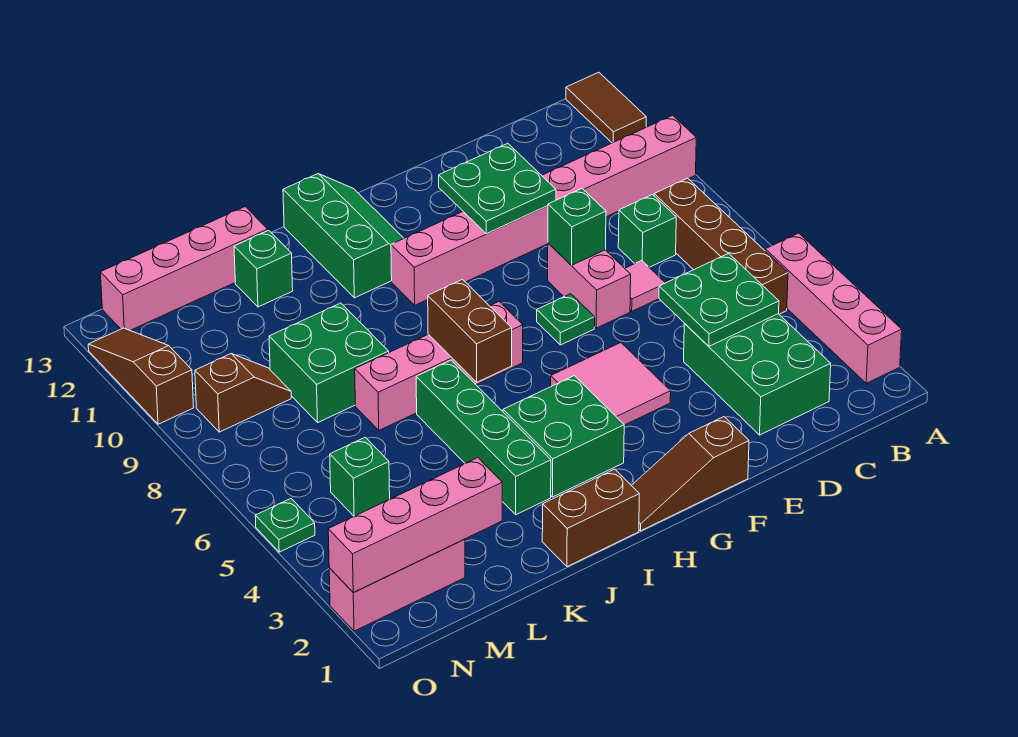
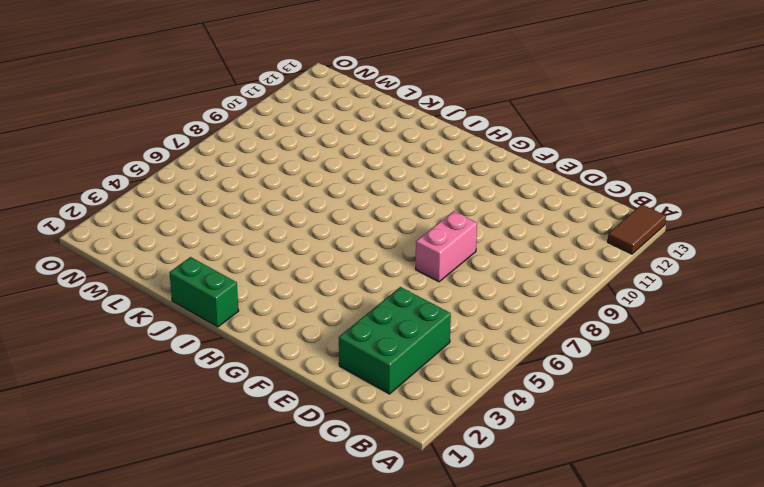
green brick I1:J1 level 1 -> brown brick I1:J1 level 1
none -> pink brick A2:A5 level 1
none -> pink brick A10:H10 level 1
none -> brown brick B5:B8 level 1

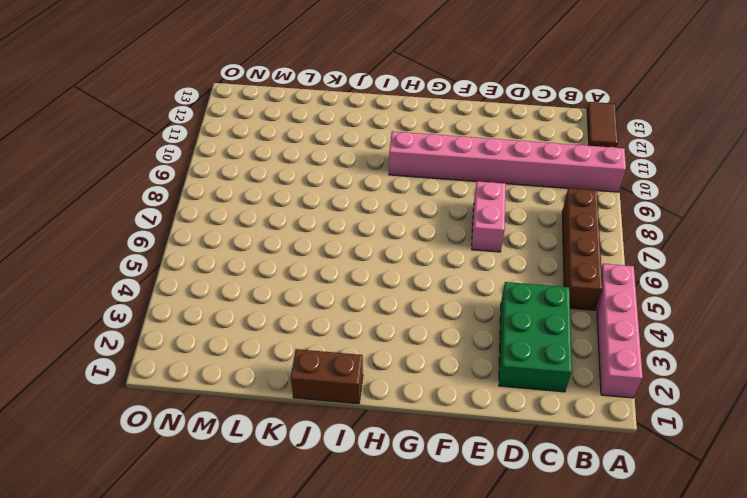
none -> green brick C8 level 1
none -> pink tile D7 level 1
none -> brown slope F1:H1 level 1 top F

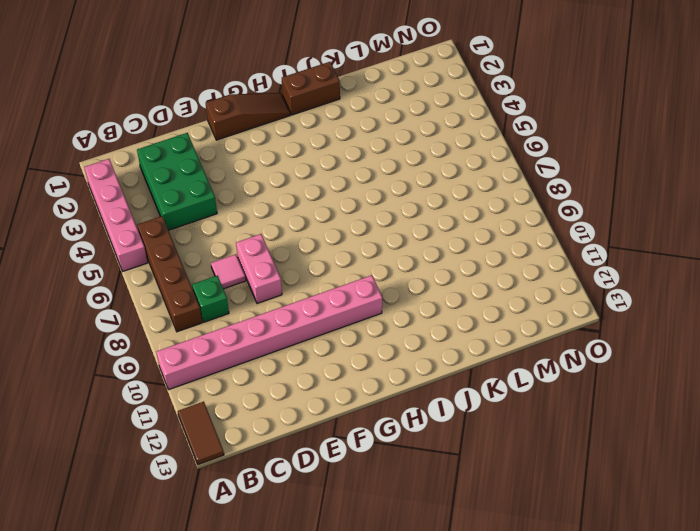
none -> pink tile F4:G5 level 1
none -> green plate F7 level 1
none -> green brick H3:I4 level 1

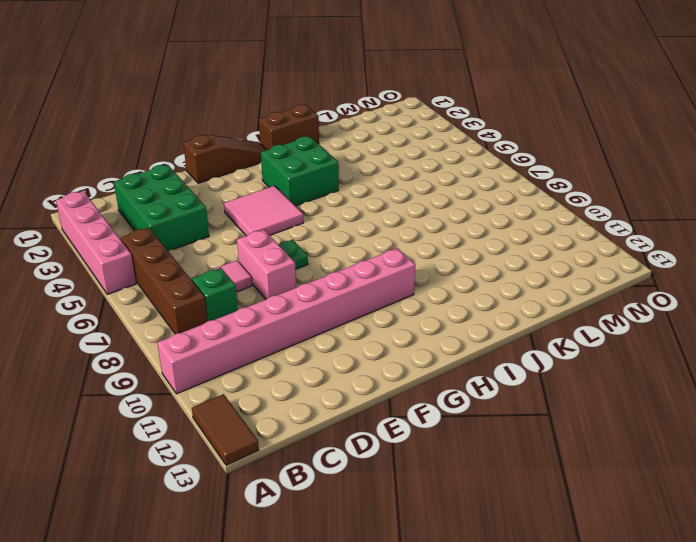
none -> pink brick H7:K7 level 1
none -> green slope H11:I13 level 1 top I
none -> green brick J3:J6 level 1

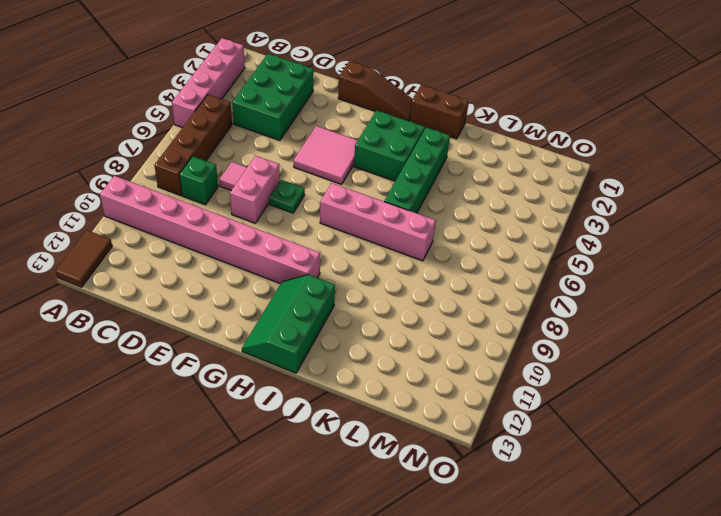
none -> green brick K8:L9 level 1
none -> green brick K12 level 1
none -> pink brick K13:N13 level 1

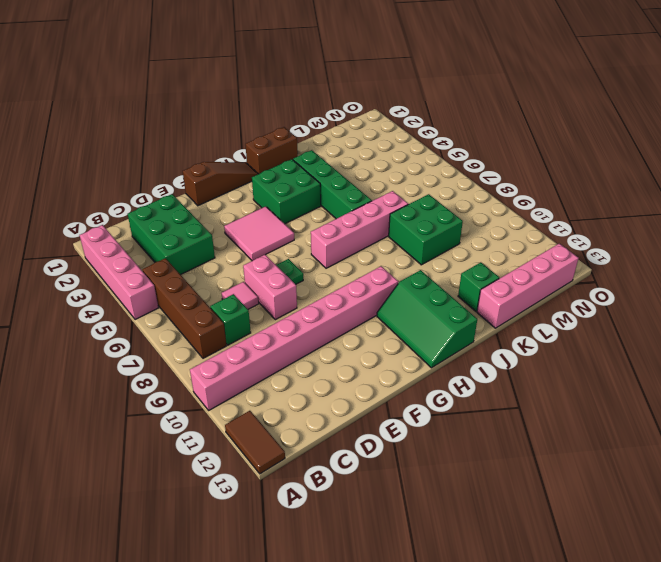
none -> pink brick M2:O2 level 1
none -> green brick M5 level 1
none -> brown slope M9:N9 level 1 top N

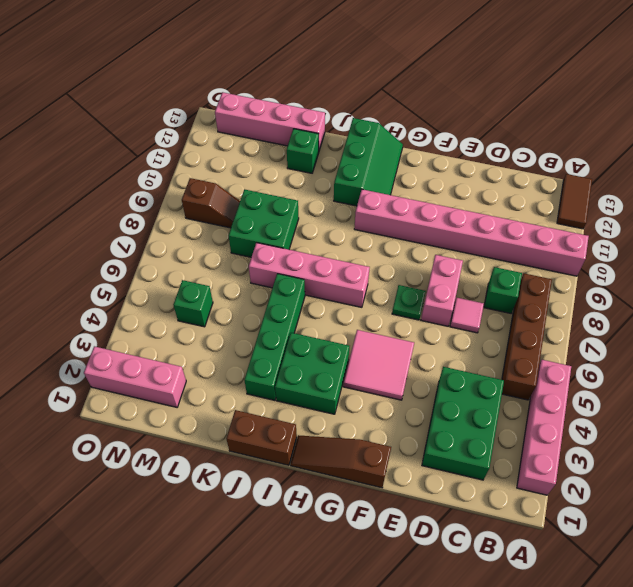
none -> green plate O5 level 1
none -> brown slope O10:O12 level 1 top 10
none -> green plate C4:D5 level 2

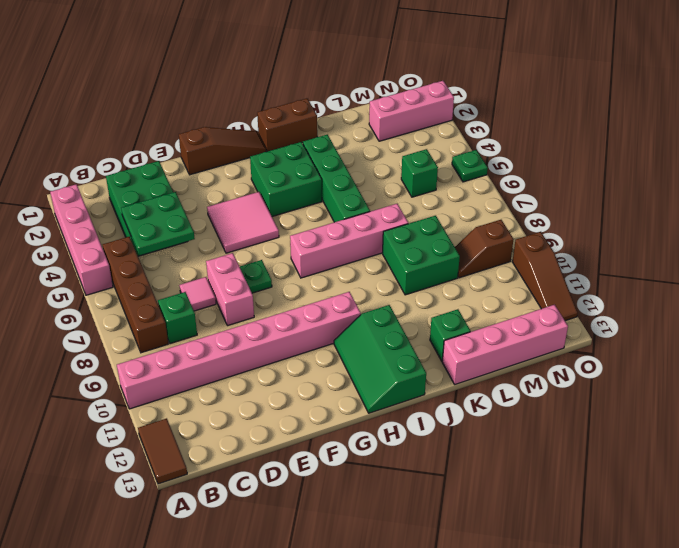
none -> green brick E8 level 2
none -> green plate E10:F11 level 2
none -> brown brick I6:I7 level 2

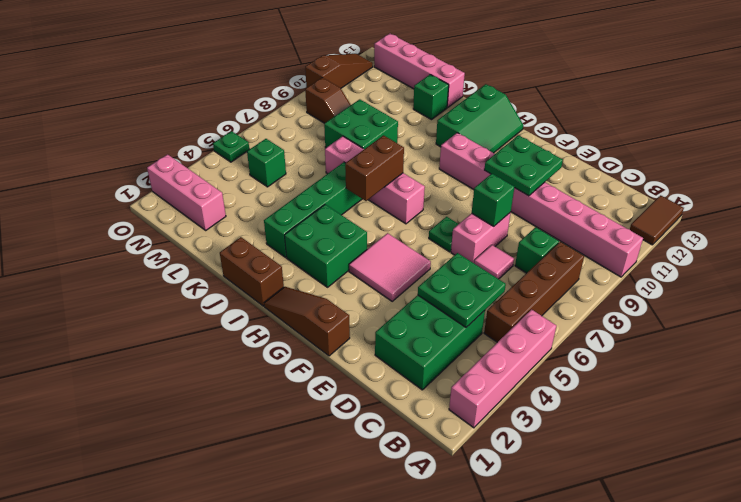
none -> pink brick L2:O2 level 2

